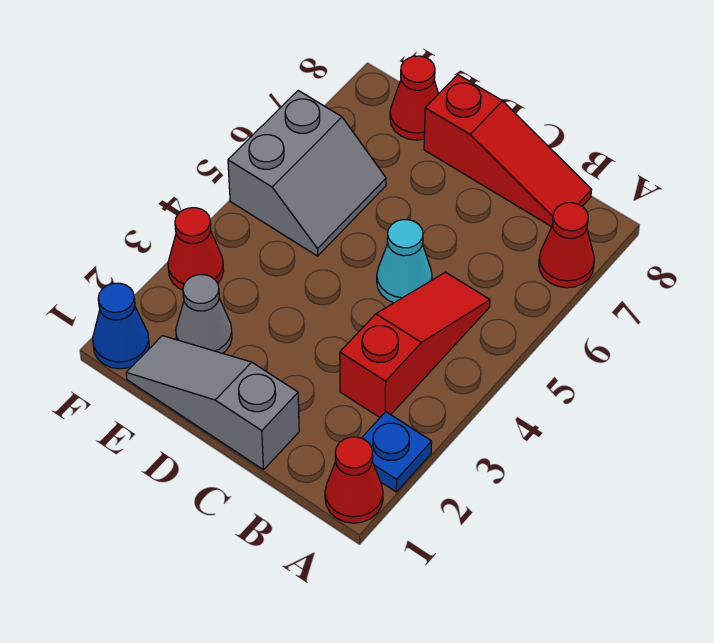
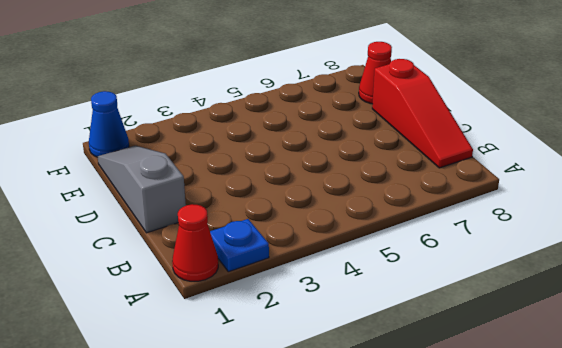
none -> red cone A7 level 1
none -> red slope B3:B5 level 1 top 3
none -> cyan cone C5 level 1

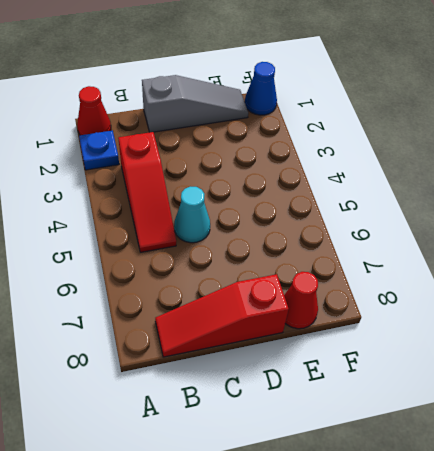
none -> red cone A7 level 1
none -> grey cone E2 level 1
none -> grey slope E5:F6 level 1 top F

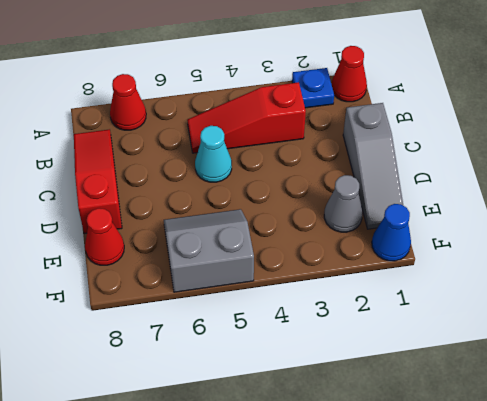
none -> red cone F3 level 1

